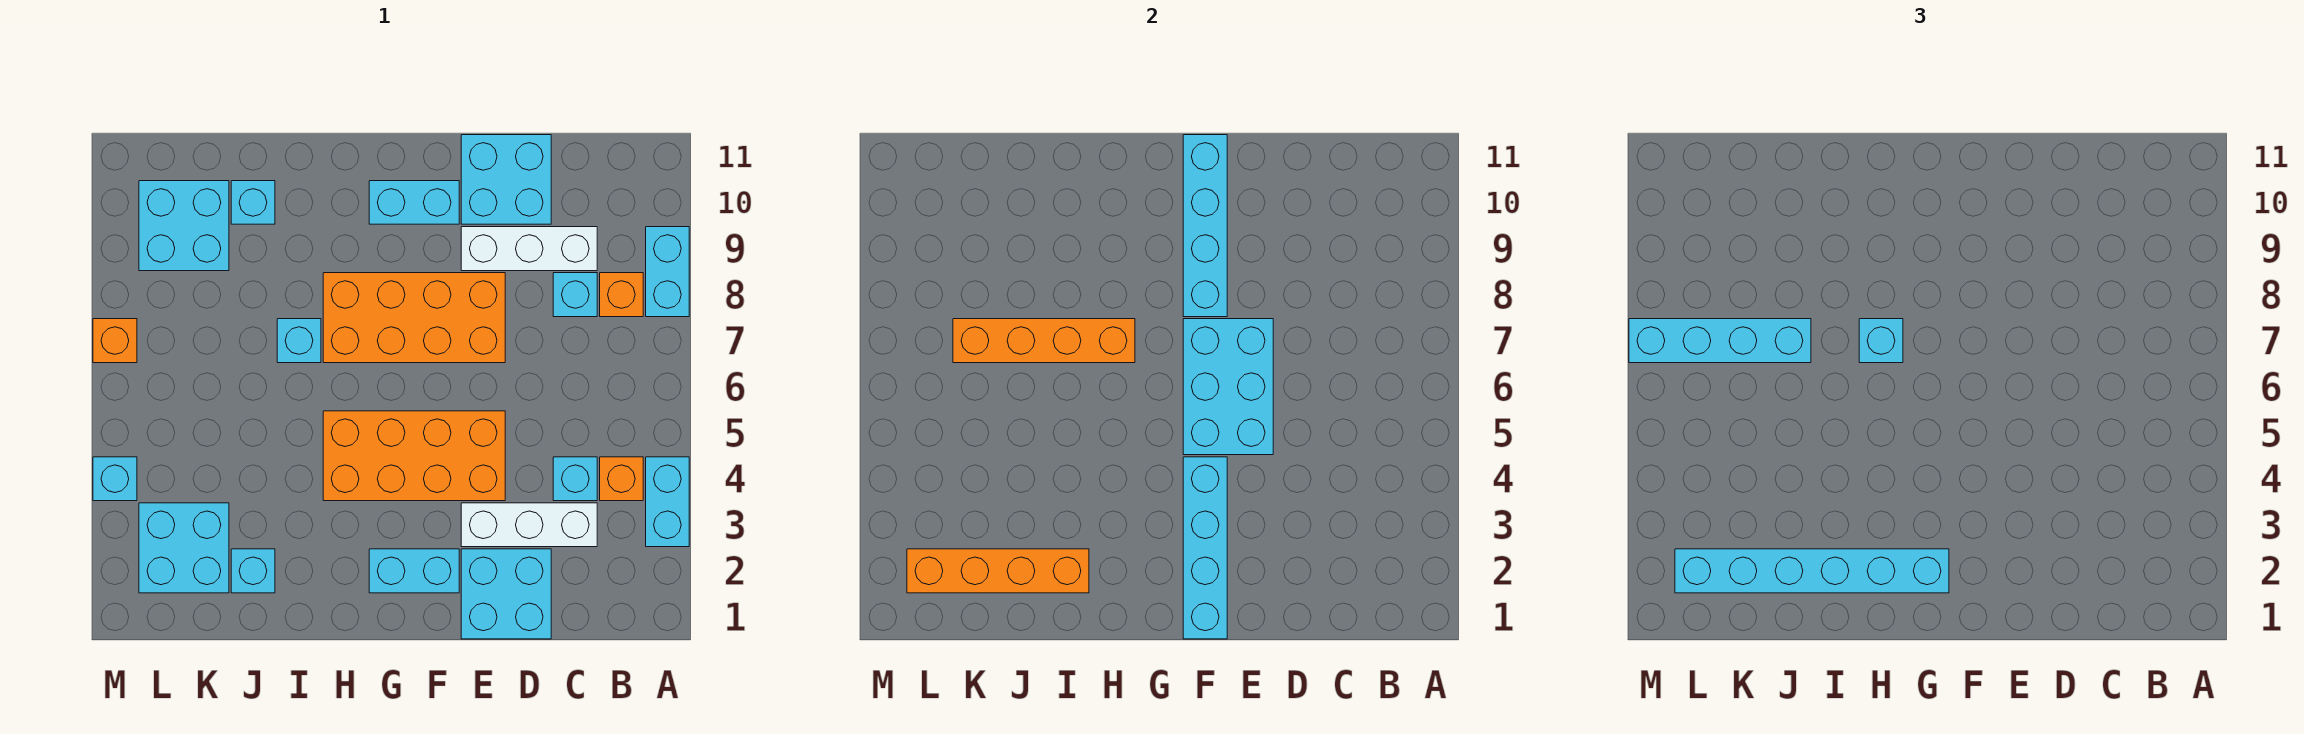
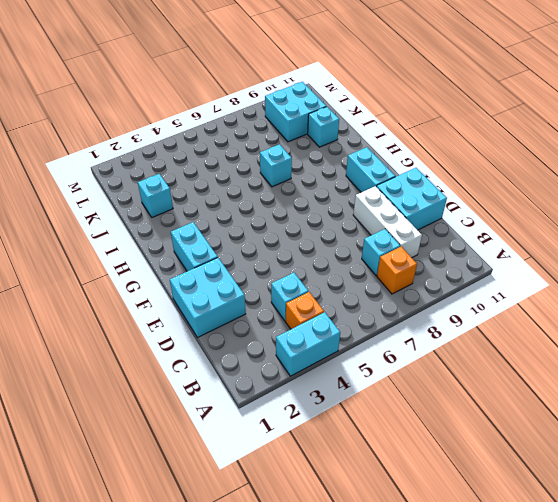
none -> cyan brick A8:A9 level 1
none -> white brick C3:E3 level 1
none -> orange brick E4:H5 level 1

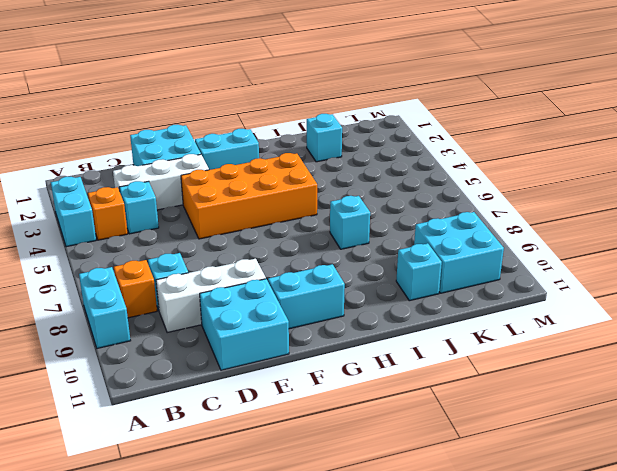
none -> orange brick E7:H8 level 1
none -> cyan brick K2:L3 level 1
none -> cyan brick M4 level 1

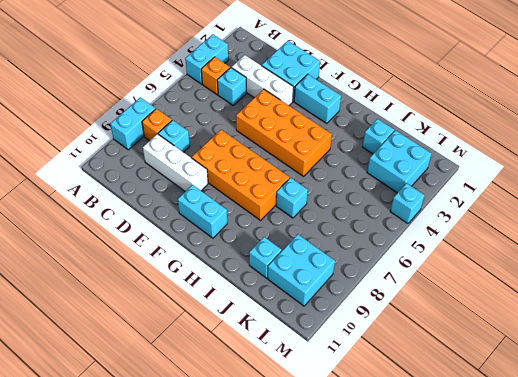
none -> cyan brick D10:E11 level 1
none -> orange brick M7 level 1
none -> cyan brick E5:F7 level 2

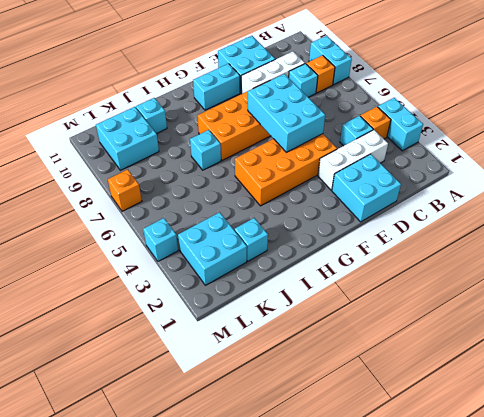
none -> cyan brick F2:G2 level 1
none -> cyan brick F1:F4 level 2
none -> cyan brick F8:F11 level 2

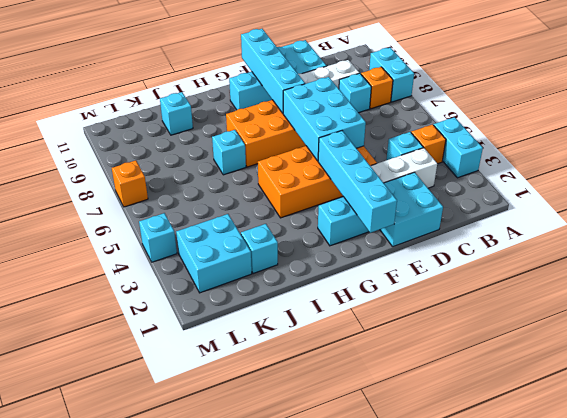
none -> cyan brick K9:L10 level 1
none -> orange brick H7:K7 level 2
none -> orange brick I2:L2 level 2

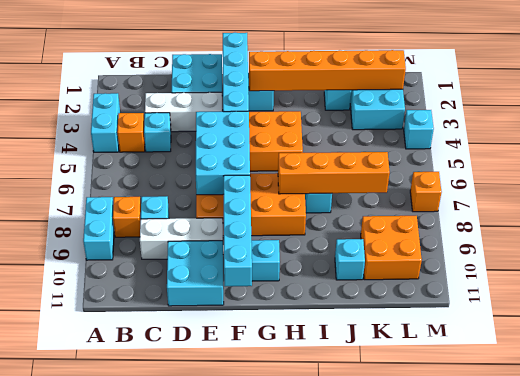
orange brick G2:L2 level 2 -> orange brick I2:L2 level 2
orange brick K9:L10 level 1 -> cyan brick K9:L10 level 1
none -> cyan brick G2:L2 level 3
none -> cyan brick H7 level 3
none -> cyan brick J7:M7 level 3

